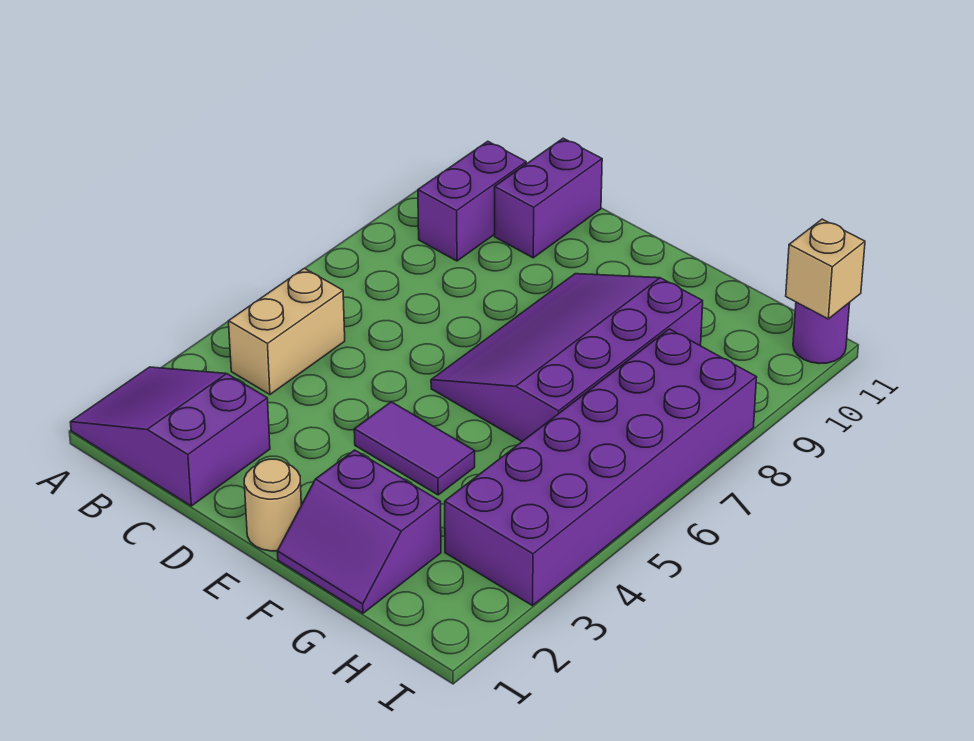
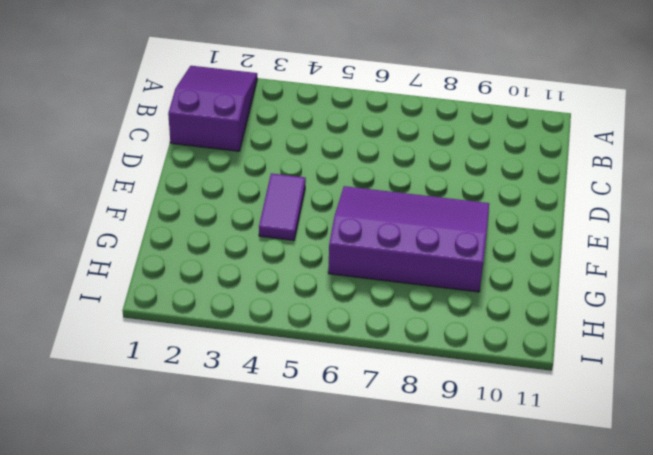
none -> tan brick B4:B5 level 1
none -> purple brick B9:B10 level 1

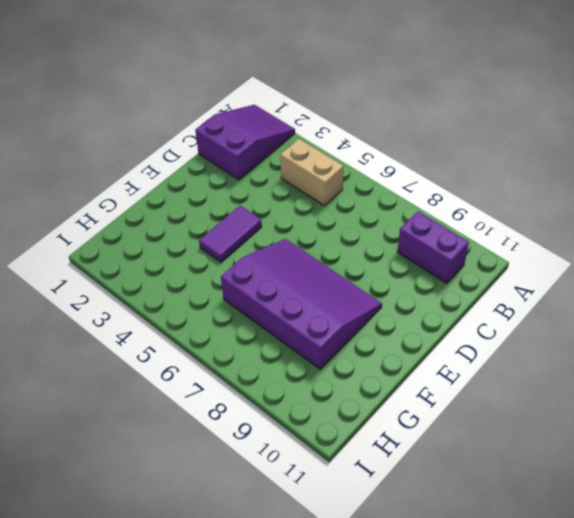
none -> purple brick C10:C11 level 1
none -> tan round brick E1 level 1

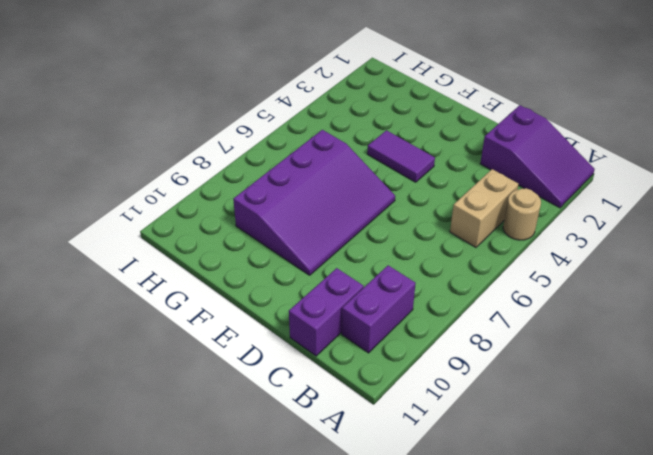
tan round brick A4 level 1 -> tan round brick E1 level 1
none -> purple slope F1:G2 level 1 top 2
none -> purple brick H3:I8 level 1

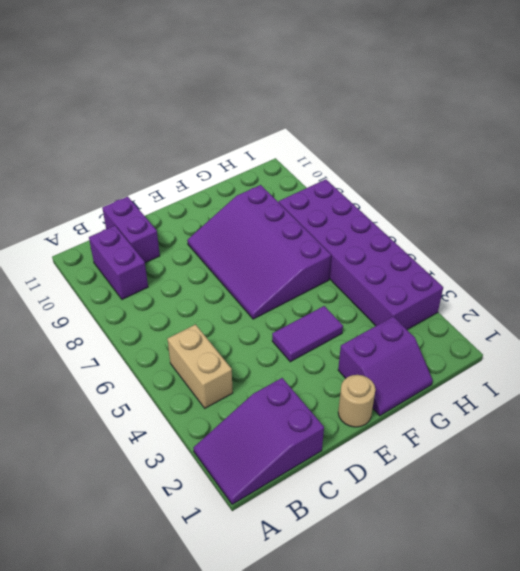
none -> purple round brick I11 level 1
none -> tan brick I11 level 2

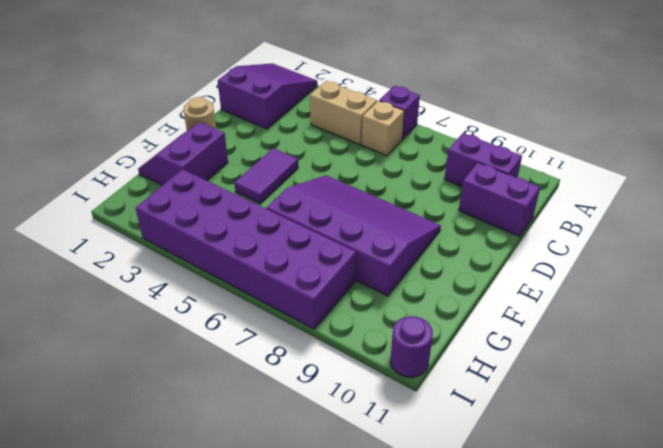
purple brick A6 level 1 -> none
tan brick B6 level 1 -> tan brick I11 level 2

